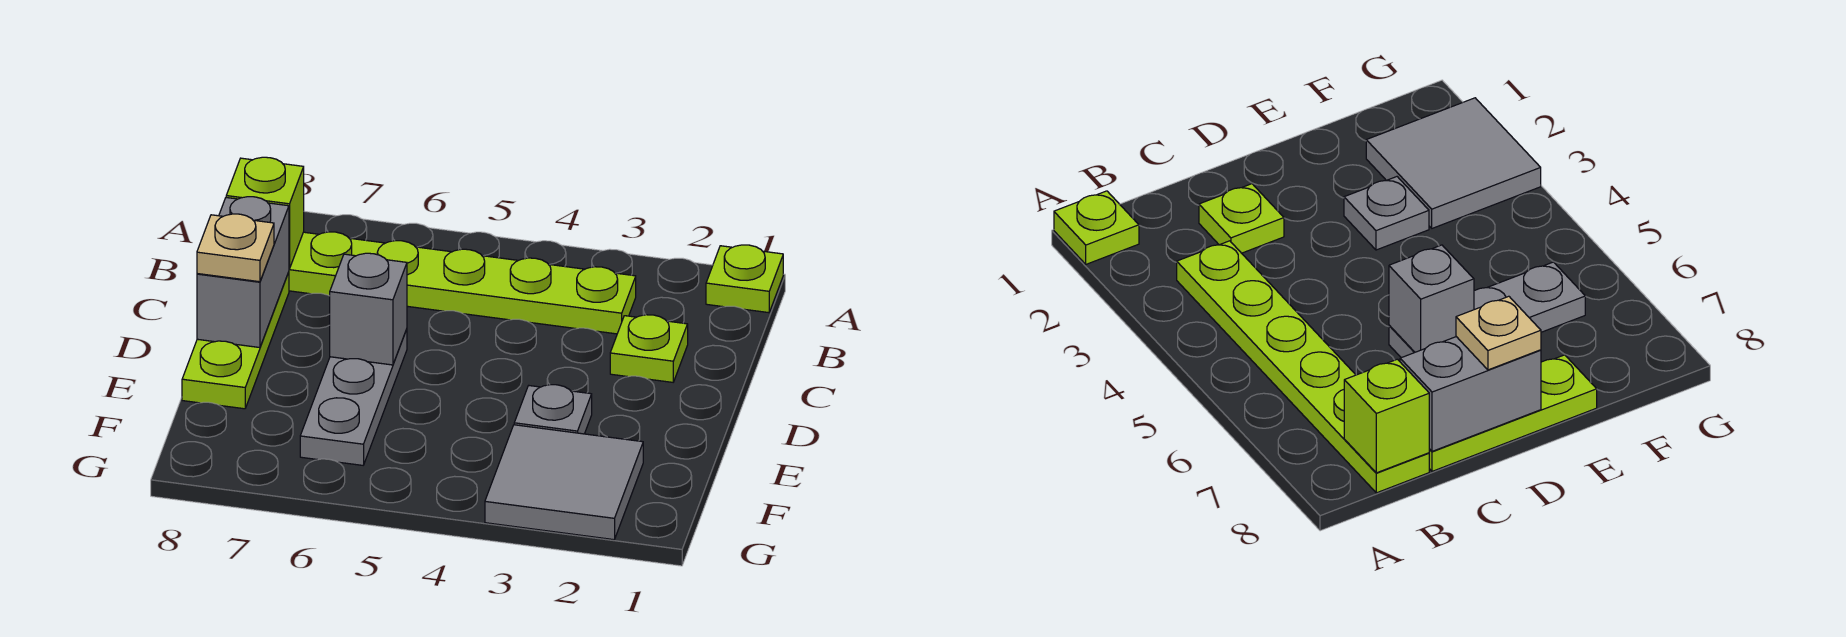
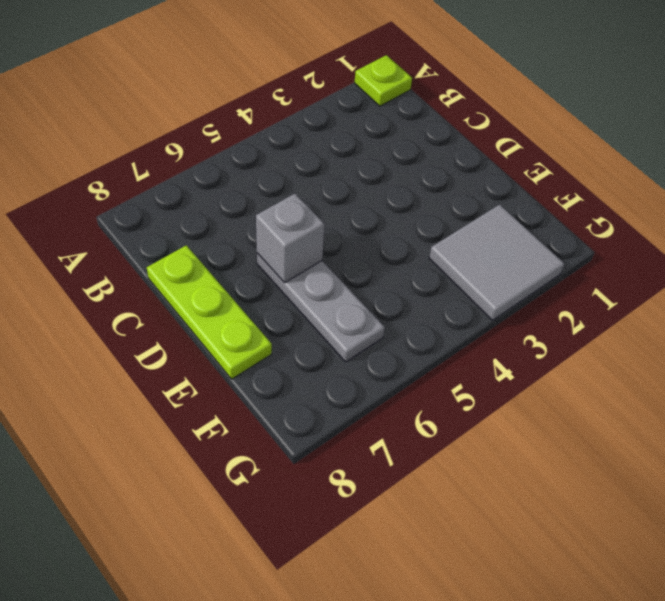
none -> lime plate B3:B8 level 1
none -> lime plate C2 level 1

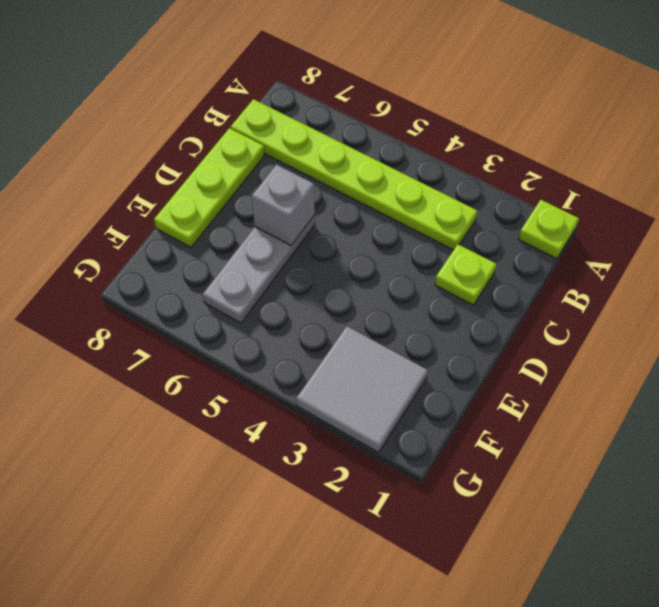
none -> grey plate E3 level 1
none -> lime brick B8 level 2

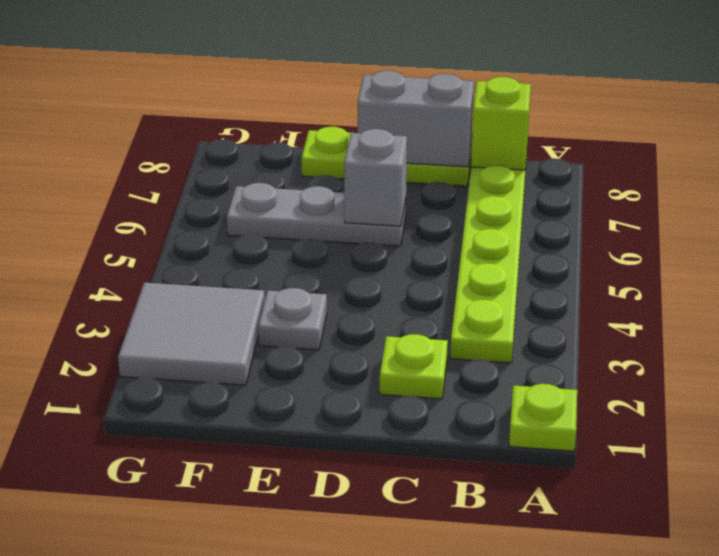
none -> tan plate D8 level 3

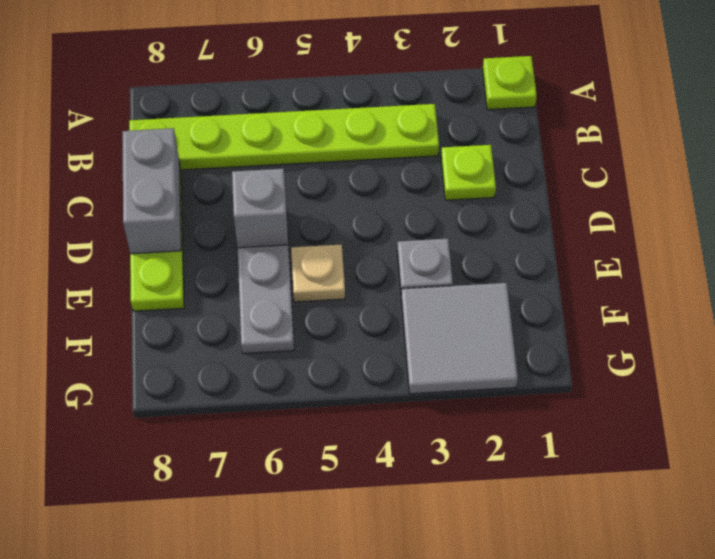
tan plate E5 level 1 -> tan plate D8 level 3
none -> lime brick B8 level 2

